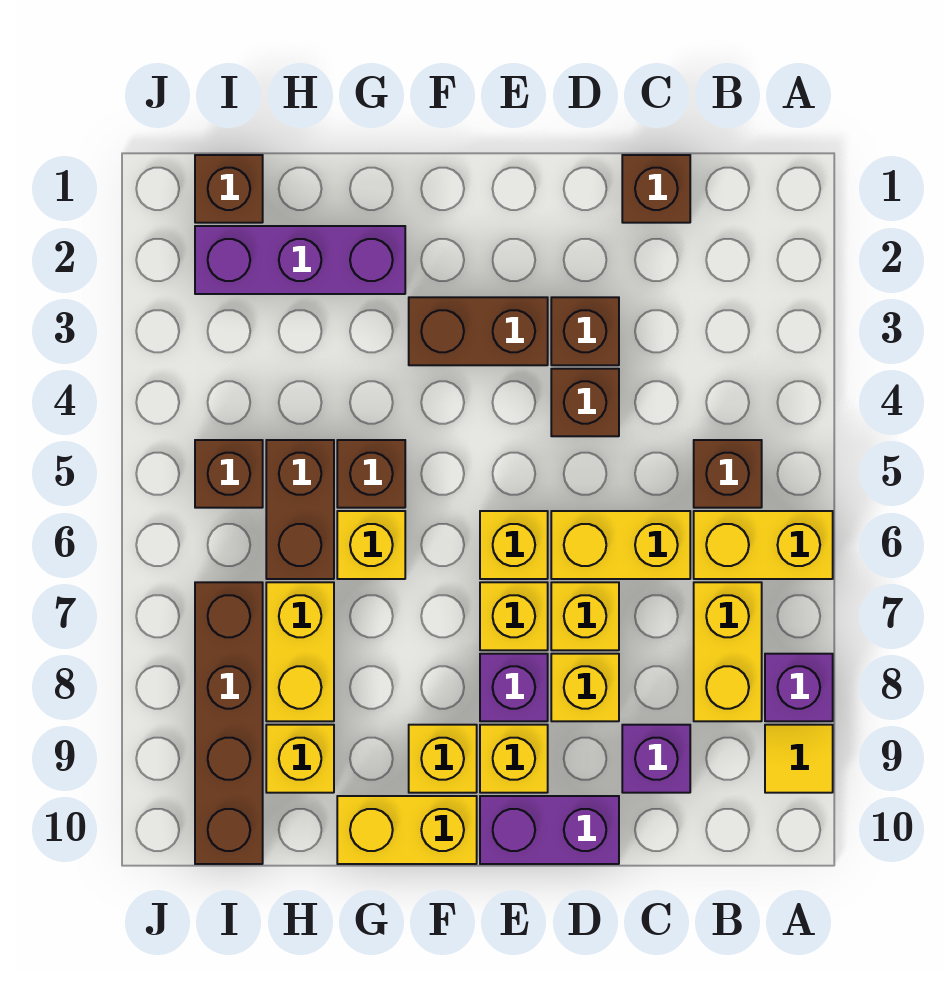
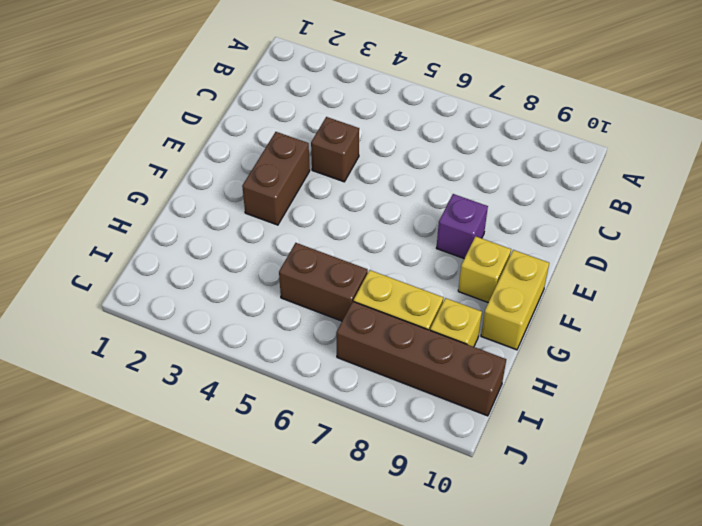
none -> yellow brick A6:B6 level 1
none -> purple brick A8 level 1
none -> yellow tile A9 level 1

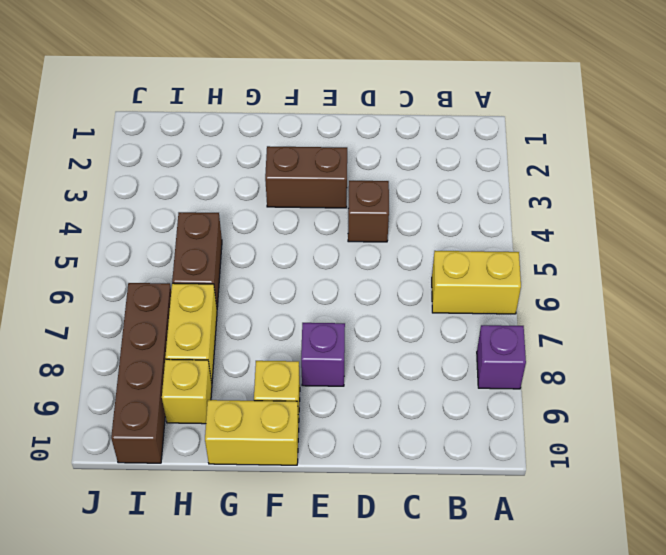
none -> yellow tile A9 level 1
none -> brown brick B5 level 1
none -> yellow brick B7:B8 level 1

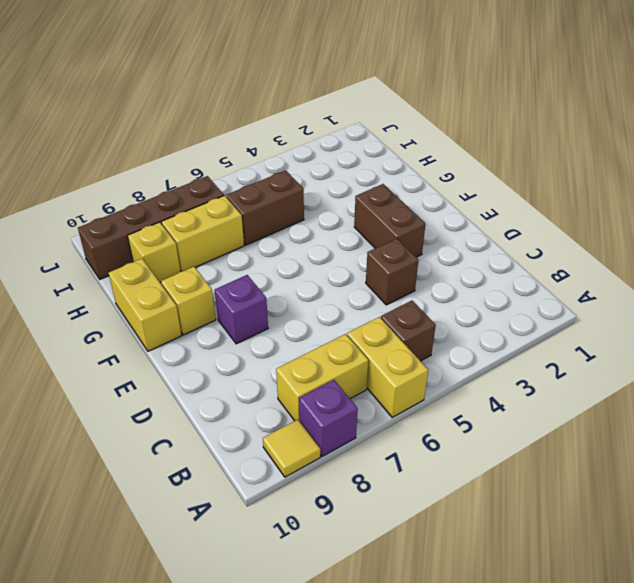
none -> brown brick C1 level 1
none -> yellow brick C6:D6 level 1
none -> purple brick C9 level 1

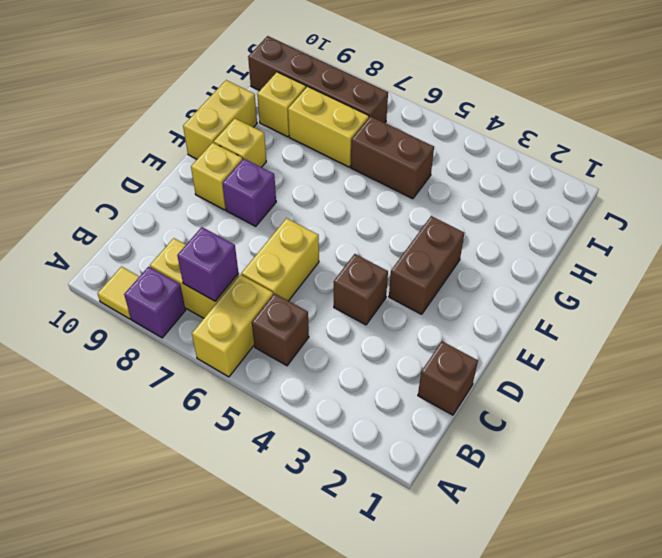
purple brick B7 level 2 -> purple brick C9 level 1
none -> brown brick D3 level 1
none -> yellow brick D7 level 1
none -> yellow brick D8 level 1

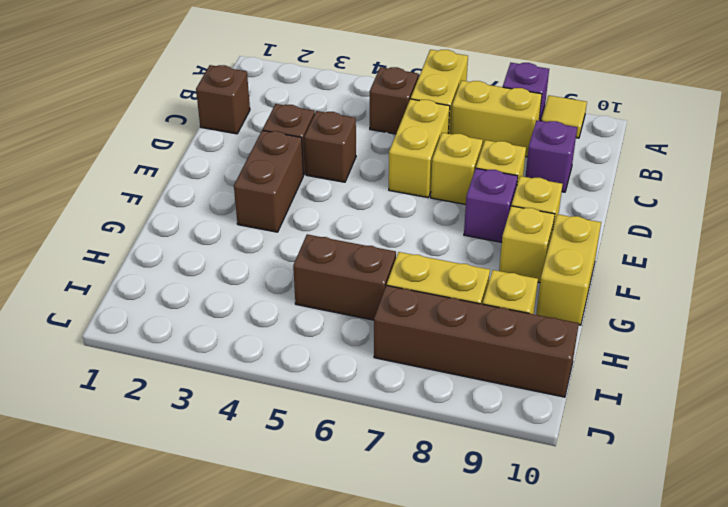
none -> purple brick D10:E10 level 1
none -> yellow brick E6 level 1
none -> yellow brick E7 level 1

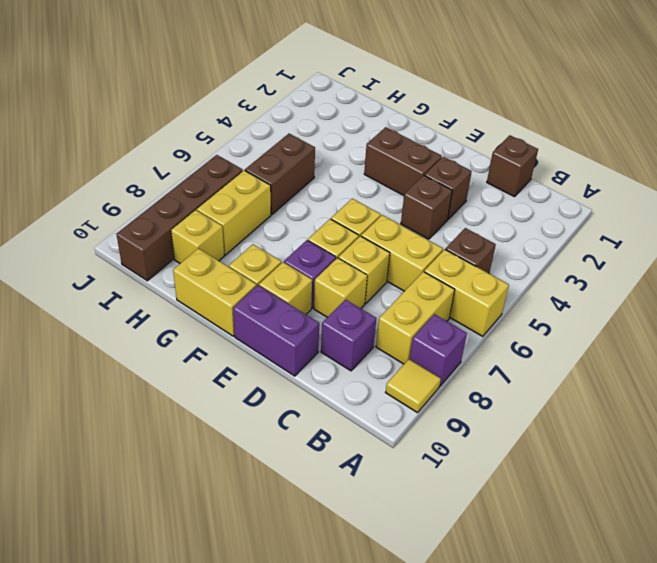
none -> purple brick G2:I2 level 1
none -> brown brick G5 level 1
none -> yellow brick G6 level 1

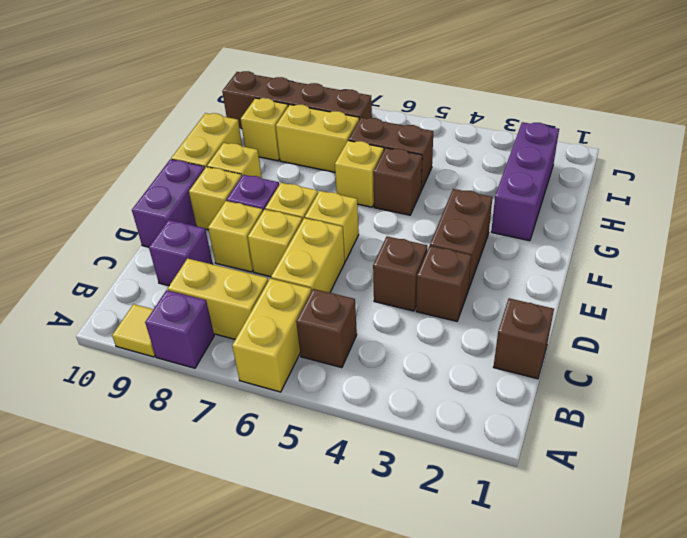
none -> brown brick I1 level 1
none -> brown brick I5 level 1

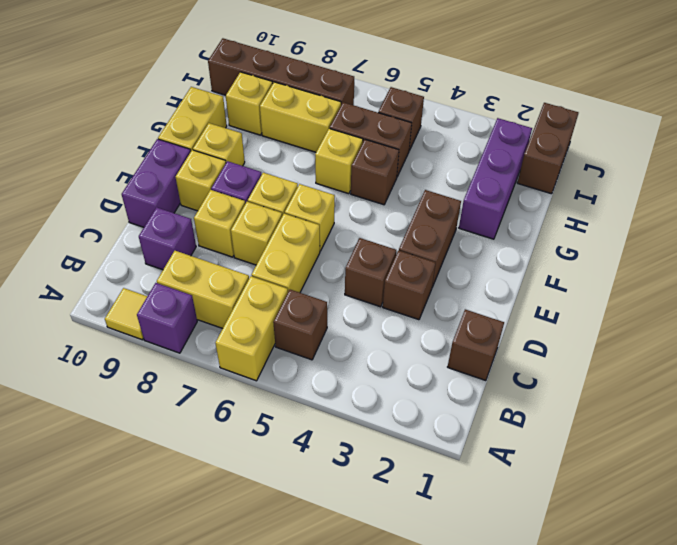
brown brick I1:J1 level 1 -> brown brick I1 level 1

